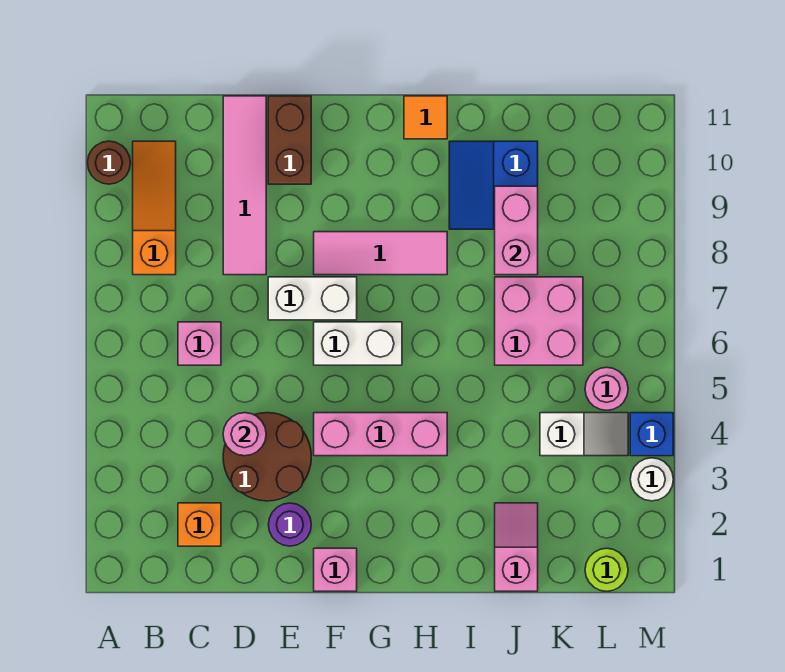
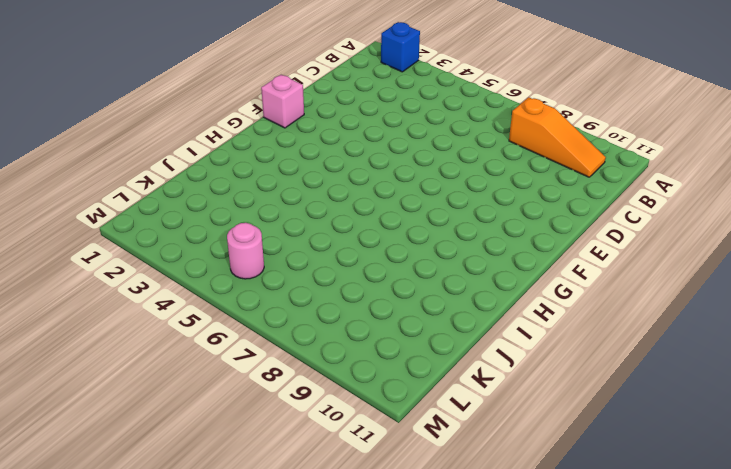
blue brick A2 level 1 -> blue brick M4 level 1
none -> brown round brick A10 level 1
none -> orange brick C2 level 1
none -> pink brick C6 level 1

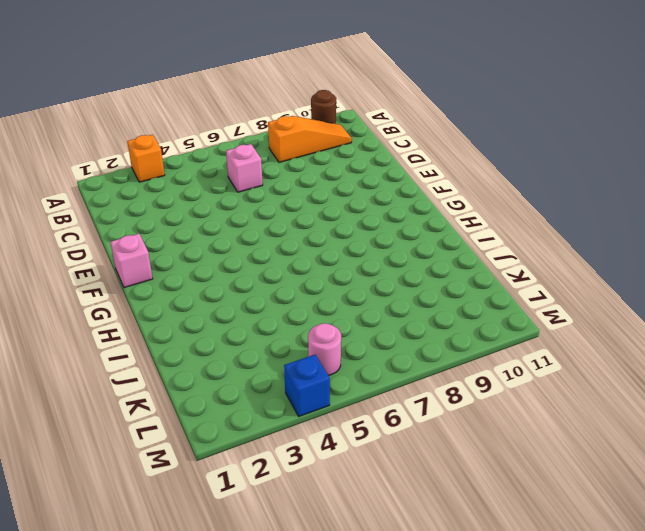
orange brick A3 level 1 -> orange brick C2 level 1
none -> brown round brick D3:E4 level 1
none -> pink tile D8:D11 level 1
none -> purple round brick E2 level 1

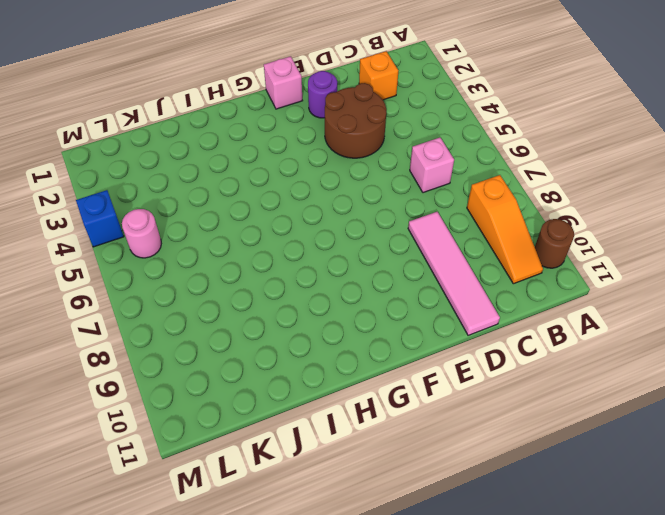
none -> white brick E7:F7 level 1
none -> brown brick E10:E11 level 1
none -> pink brick F4:H4 level 1

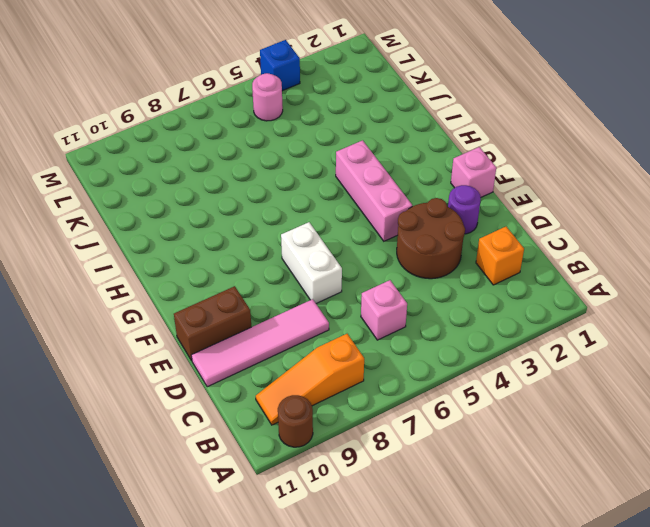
none -> white brick F6:G6 level 1
none -> pink tile F8:H8 level 1
none -> orange tile H11 level 1

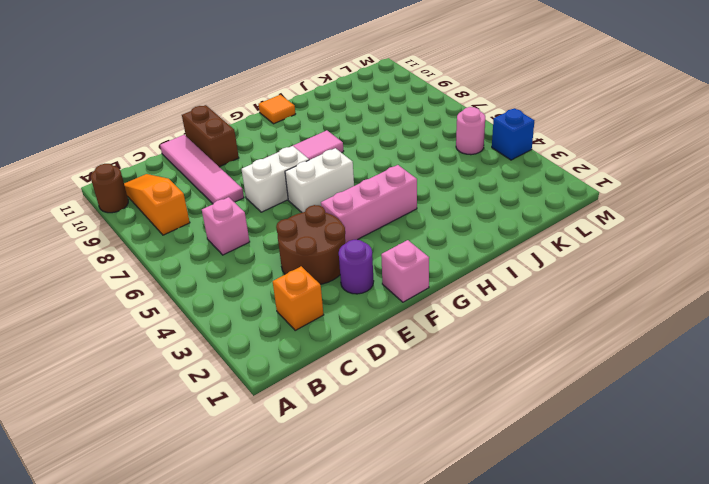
none -> blue slope I9:J10 level 1 top J
none -> pink slope J1:J2 level 1 top 1
none -> pink brick J6:K7 level 1

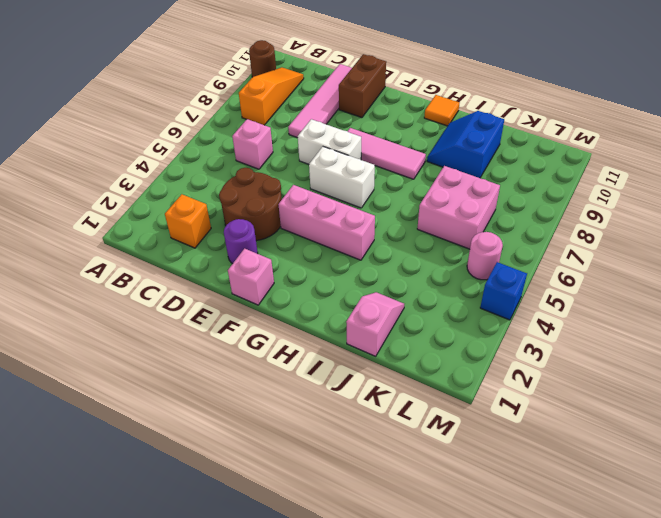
none -> white slope K4:L4 level 1 top K
none -> lime round brick L1 level 1
none -> white round brick M3 level 1

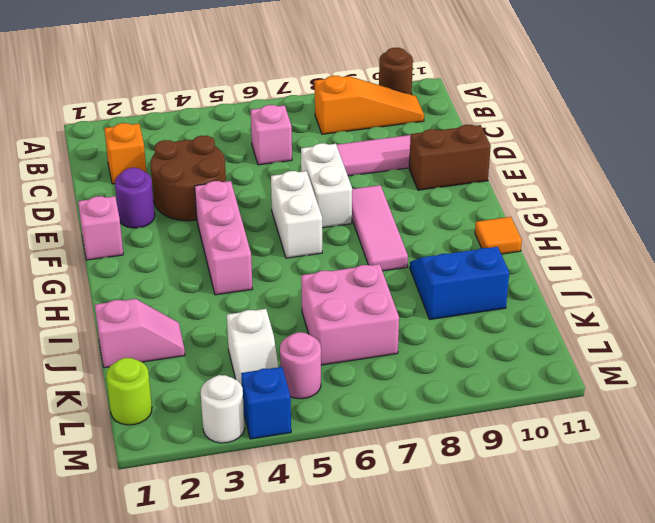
none -> pink round brick D4 level 2
none -> pink brick J8:J9 level 2

